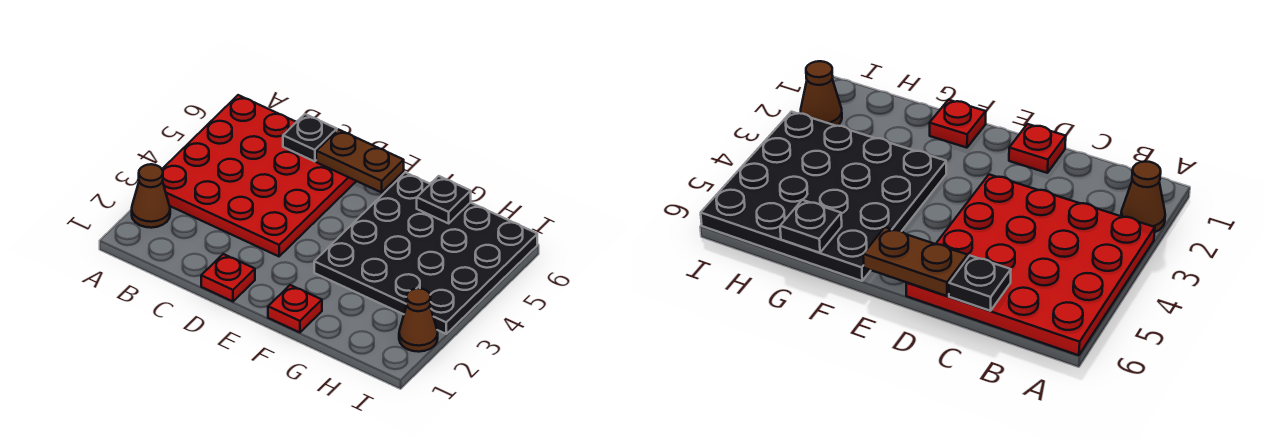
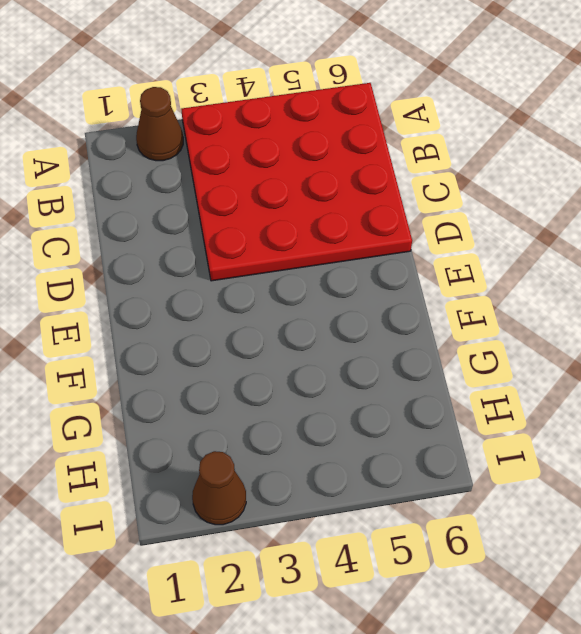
none -> red plate D1 level 1
none -> red plate F1 level 1

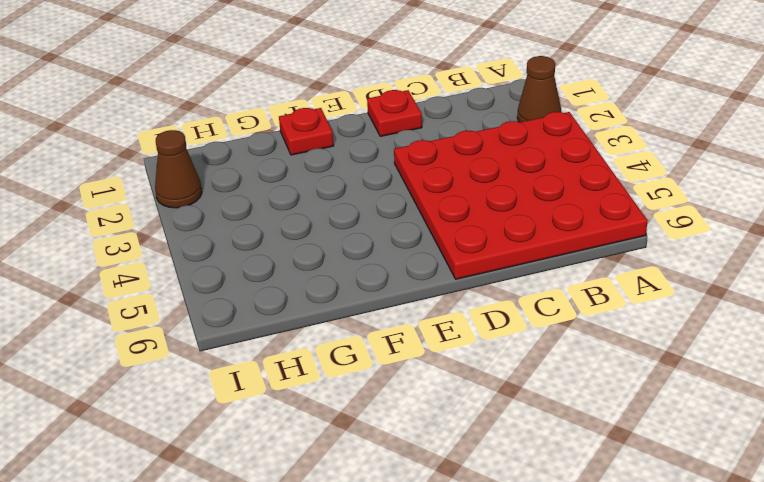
none -> black plate F3:I6 level 1
none -> black plate C6 level 2

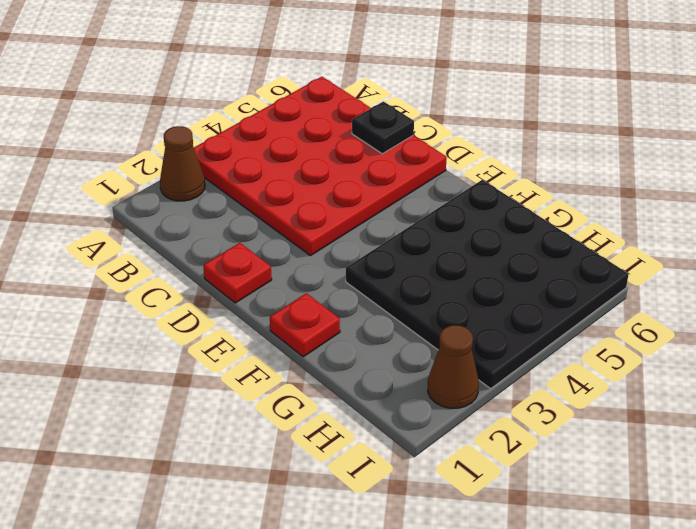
none -> brown plate D6:E6 level 2
none -> black plate G6 level 2

